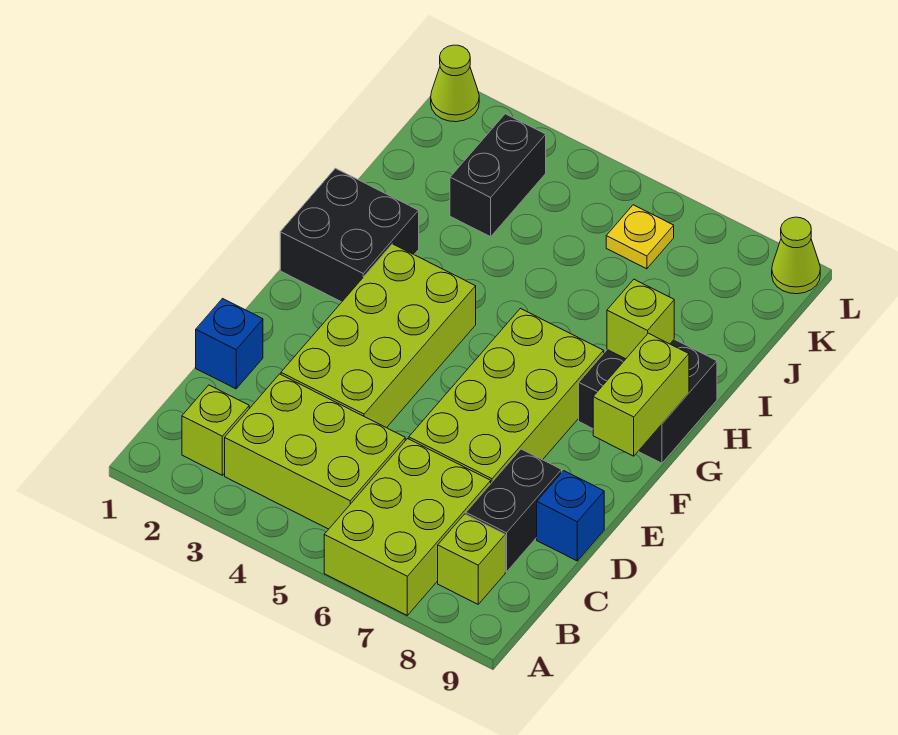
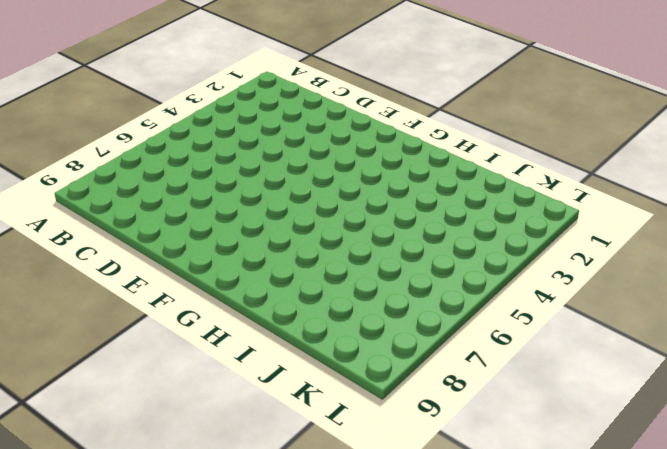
none -> lime brick A6:C7 level 1
none -> lime brick B2 level 1
none -> lime brick B3:C5 level 1

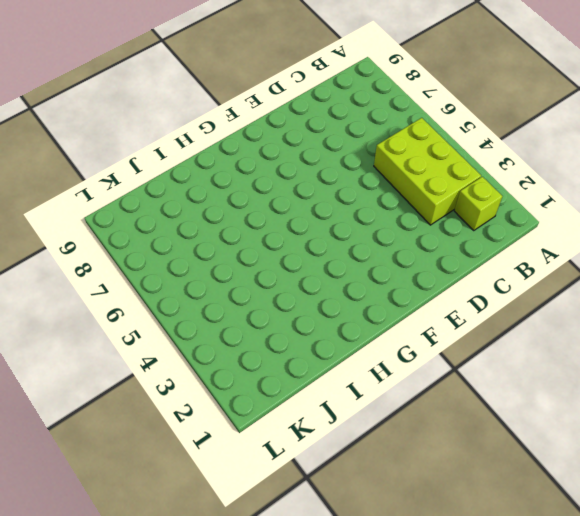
none -> lime brick A6:C7 level 1
none -> lime brick B8 level 1
none -> black brick C8:D8 level 1

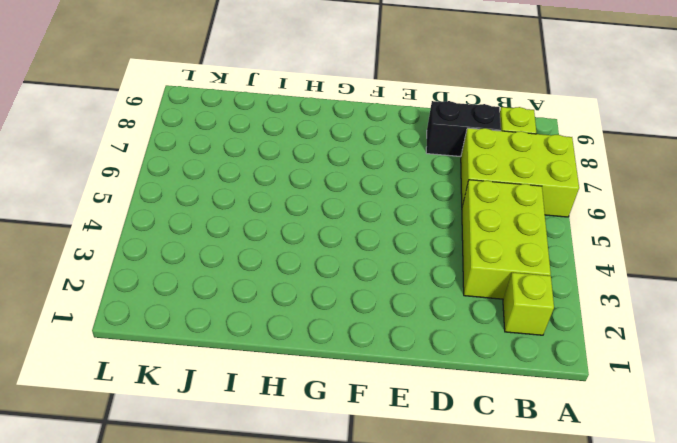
none -> blue brick D1 level 1
none -> lime brick D3:G4 level 1
none -> lime brick D6:G7 level 1

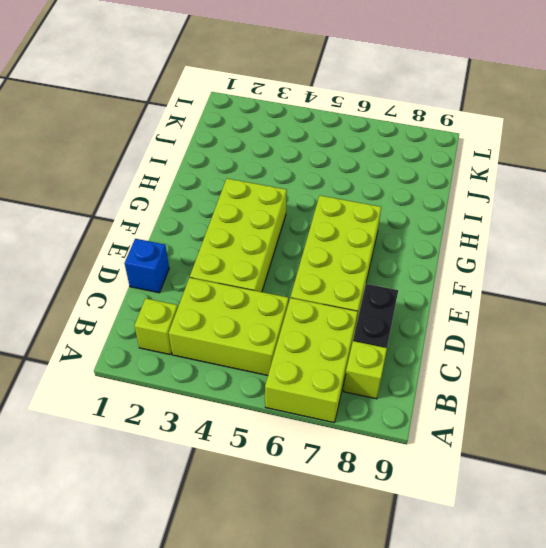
none -> blue brick D9 level 1
none -> black brick G1:H2 level 1
none -> black brick G8:H9 level 1

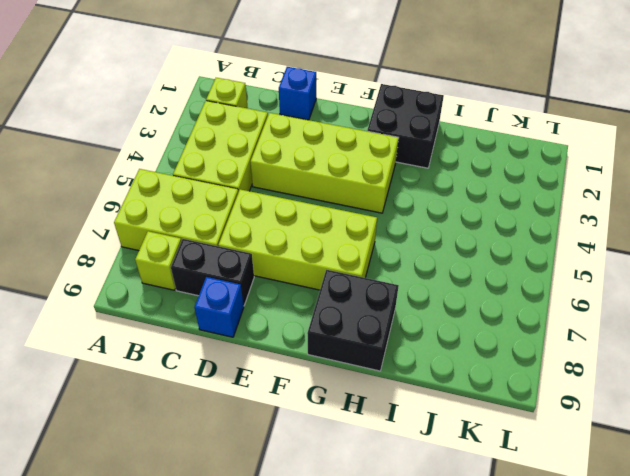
none -> black brick J3:K3 level 1
none -> yellow plate K6 level 1
none -> lime cone L1 level 1

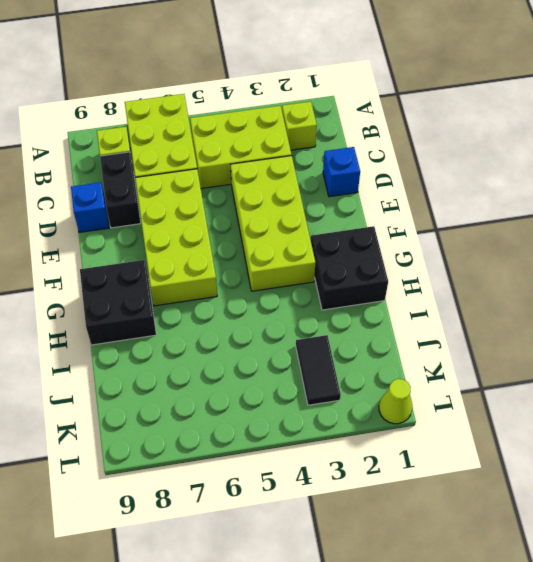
black tile J3:K3 level 1 -> black brick J3:K3 level 1
none -> yellow plate K6 level 1
none -> lime cone L9 level 1
none -> lime brick F9:G9 level 2

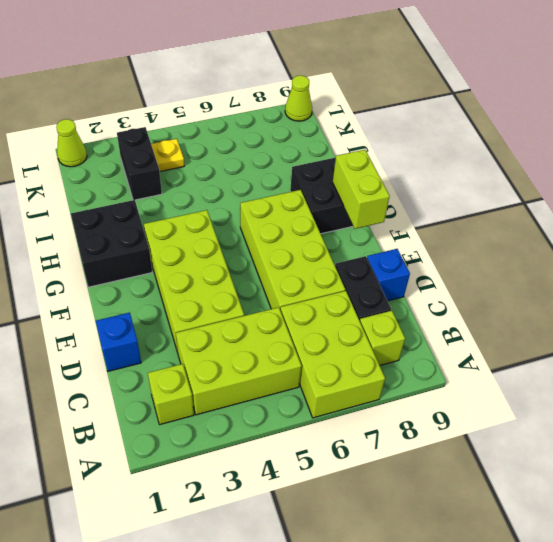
yellow plate K4 level 1 -> yellow plate K6 level 1
none -> lime brick H8 level 2

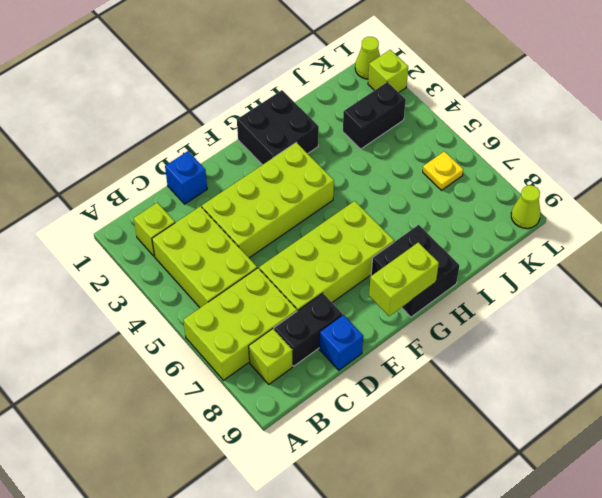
lime brick L2 level 1 -> lime brick H8 level 2

